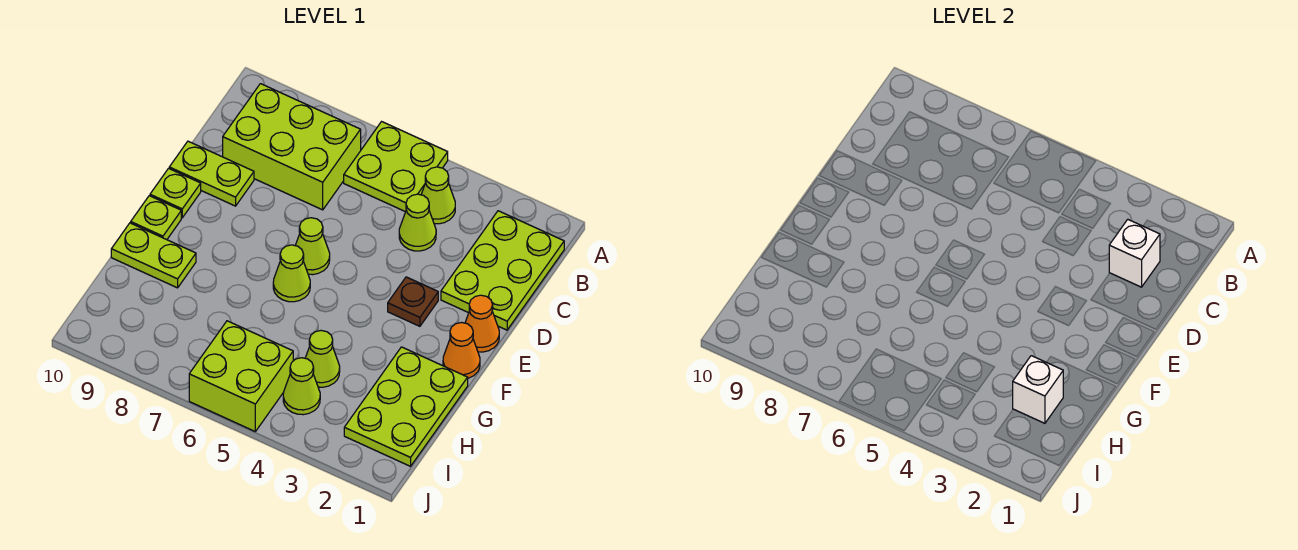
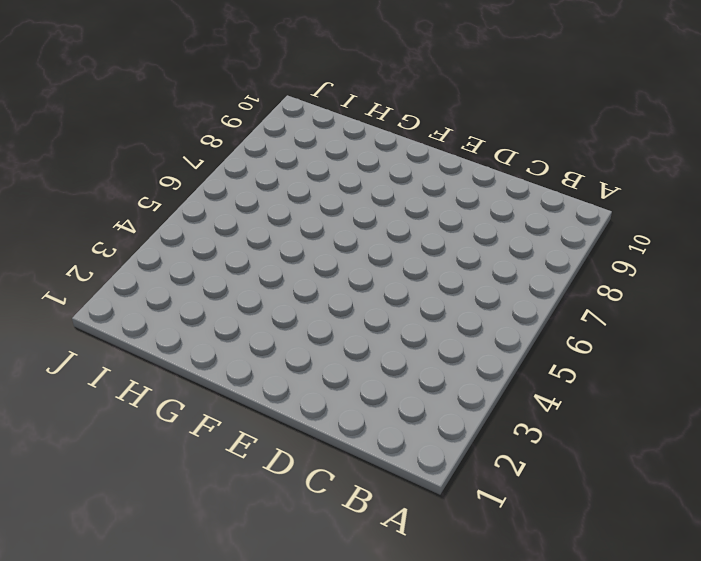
none -> lime plate A5:B6 level 1
none -> lime plate B1:D2 level 1
none -> lime cone B4 level 1

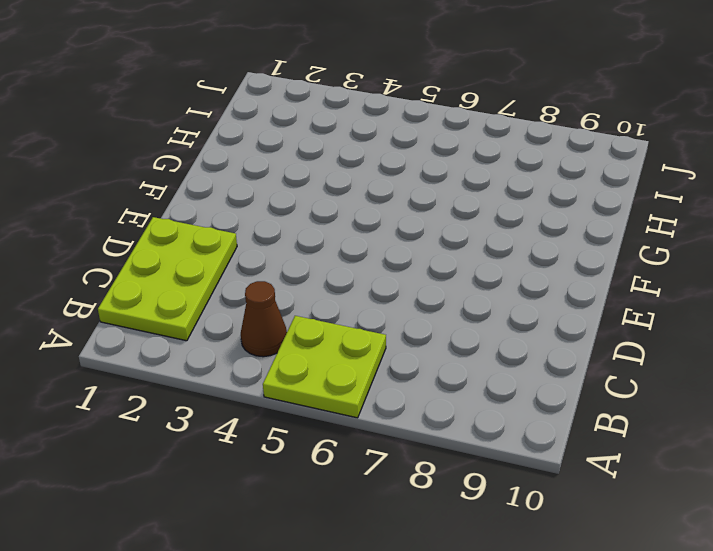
brown cone B4 level 1 -> lime cone B4 level 1
none -> lime brick B7:C9 level 1
none -> lime cone C4 level 1
none -> lime plate D9:D10 level 1

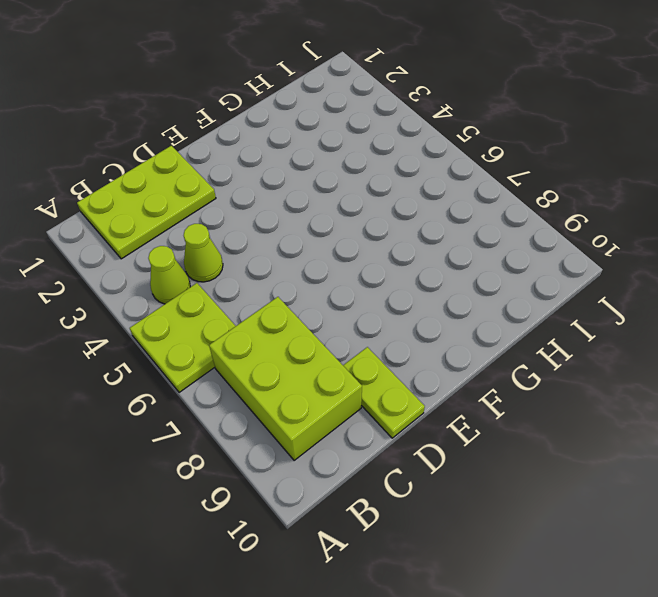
none -> orange cone E1 level 1
none -> brown plate E3 level 1
none -> lime cone E6 level 1

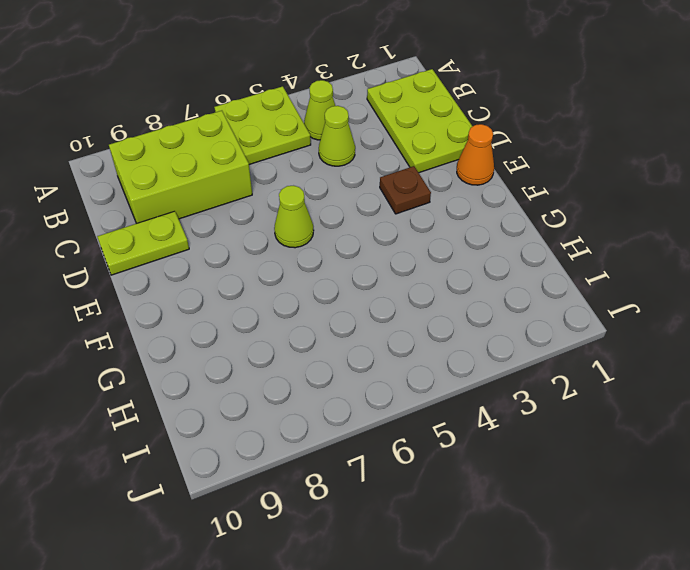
none -> lime plate E10 level 1
none -> orange cone F1 level 1
none -> lime cone F6 level 1

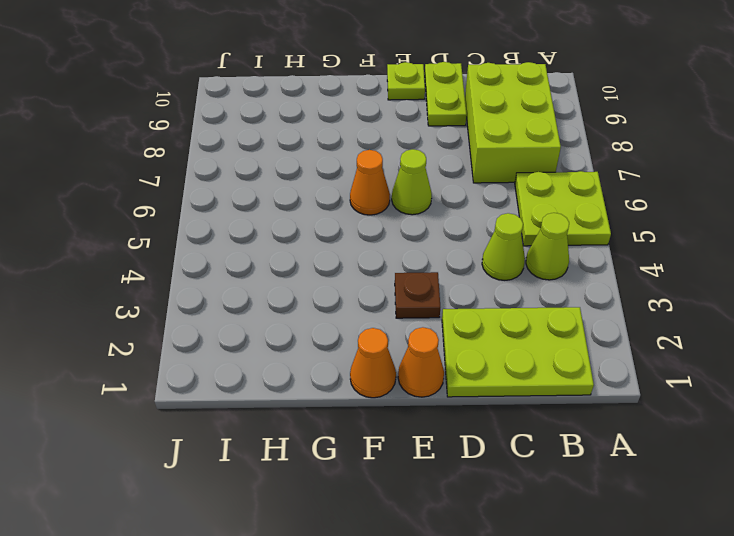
orange cone F6 level 1 -> lime cone F6 level 1
none -> lime plate F10 level 1
none -> lime plate G1:I2 level 1
none -> lime plate G9:G10 level 1

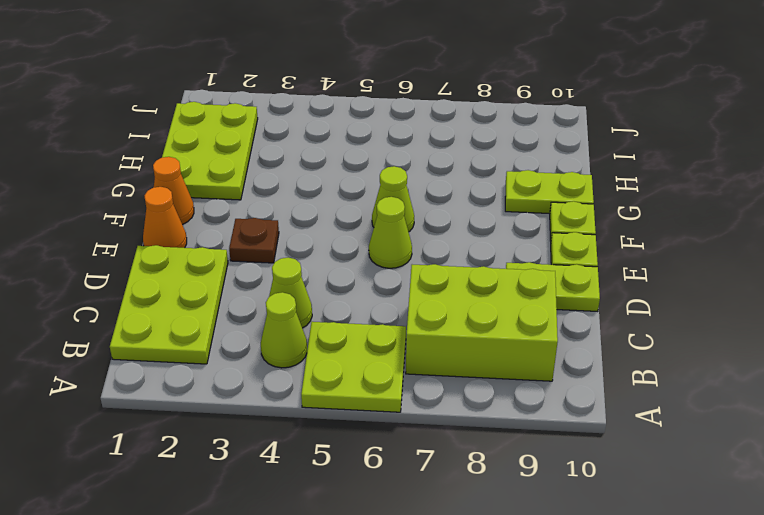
none -> lime cone H4 level 1
none -> lime cone I4 level 1
none -> lime brick I5:J6 level 1

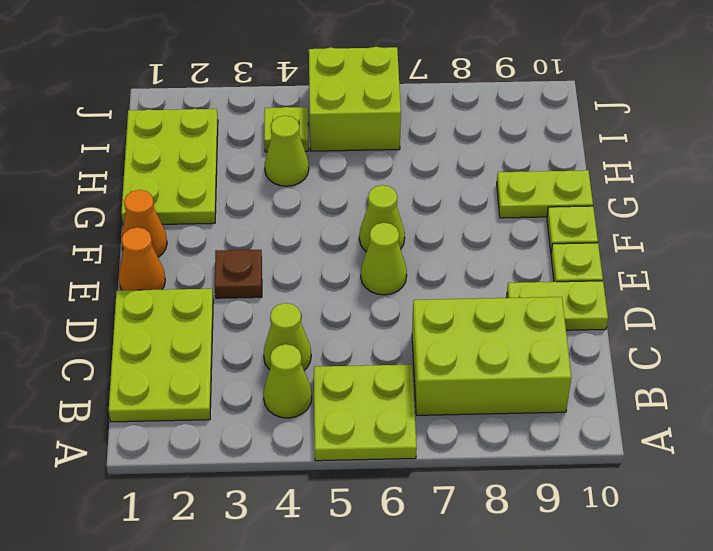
lime plate I4 level 1 -> lime cone I4 level 1
none -> white brick C2 level 2
none -> white brick H2 level 2

